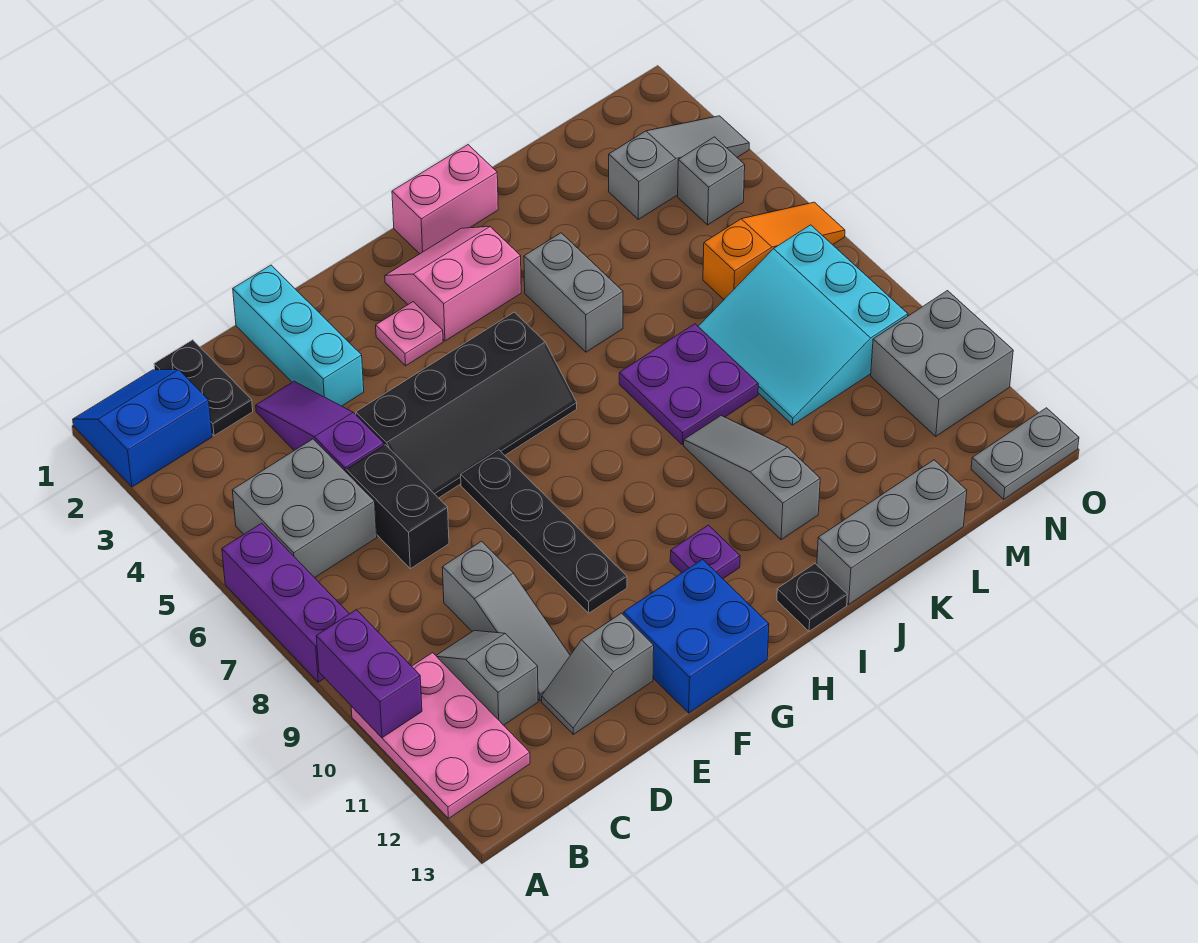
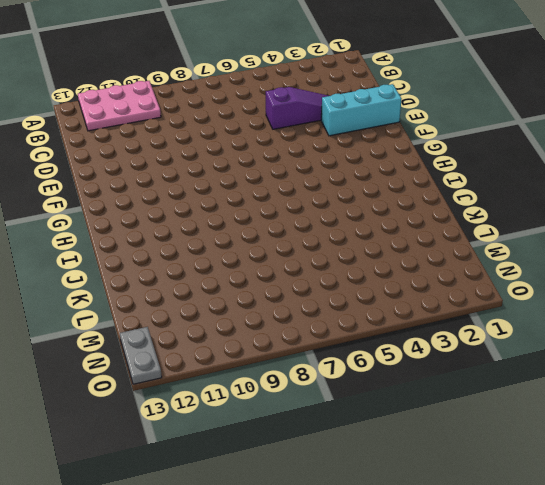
none -> blue slope A1:B2 level 1 top 2
none -> purple brick A6:A8 level 1
none -> grey brick B5:C6 level 1
none -> black plate C1:C2 level 1

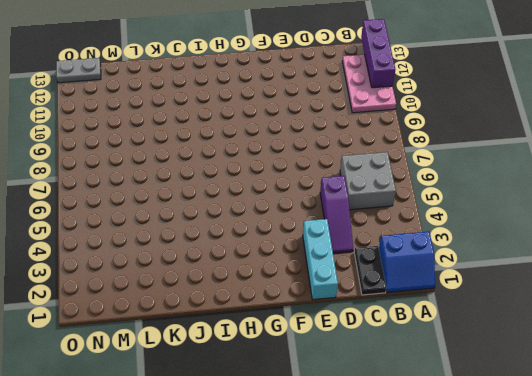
purple brick A11:A13 level 2 -> purple brick A6:A8 level 1
none -> grey slope C10:C11 level 1 top 11
none -> black brick D6:D7 level 1
none -> grey slope D9:D11 level 1 top 9
none -> grey slope D12:E12 level 1 top E

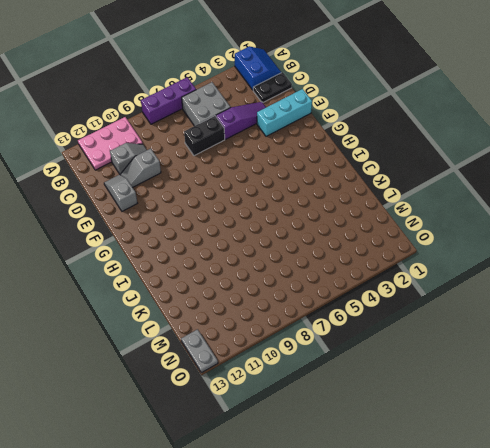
grey slope D10:D11 level 1 top 10 -> grey slope D9:D11 level 1 top 9
none -> black slope E5:H6 level 1 top 5
none -> black plate F7:F10 level 1
none -> blue brick F12:G13 level 1
none -> pink plate G3 level 1

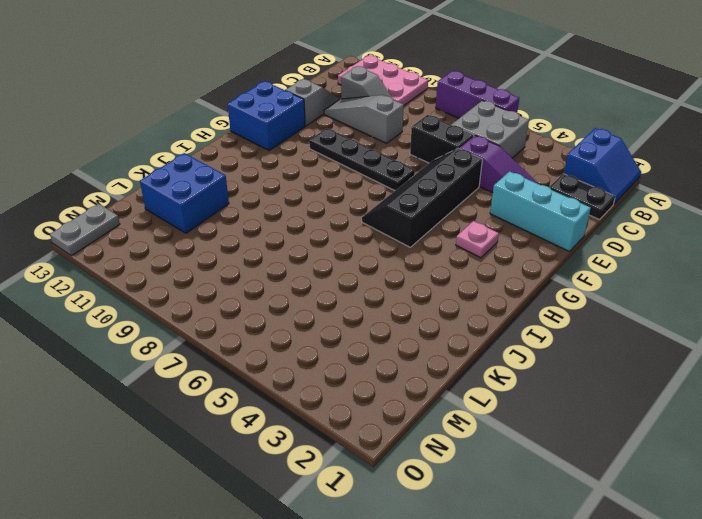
blue brick K11:L12 level 1 -> none
none -> pink slope H2:I3 level 1 top 3
none -> purple plate H11 level 1
none -> pink brick I1:J1 level 1
none -> black plate I13 level 1

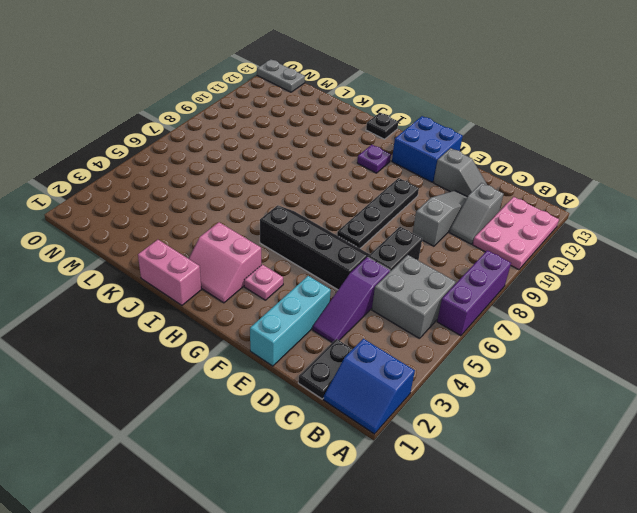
none -> grey brick J4:J5 level 1
none -> purple plate J7:K8 level 1
none -> grey slope J9:J11 level 1 top 11
none -> grey brick J13:L13 level 1

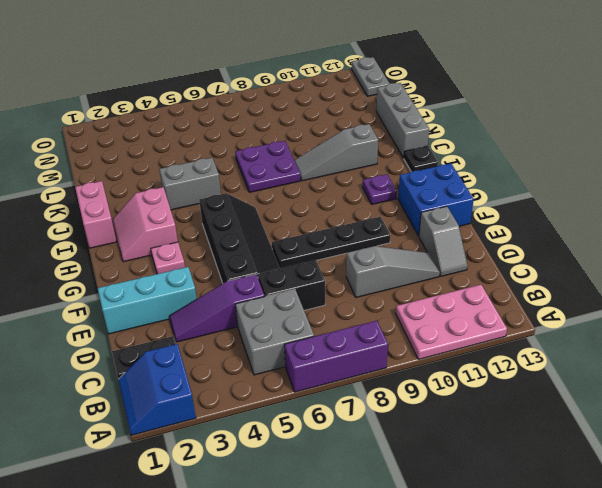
none -> grey slope C10:C11 level 1 top 11
none -> cyan slope L7:N9 level 1 top N
none -> grey slope M3:O3 level 1 top M
none -> orange slope M6:O6 level 1 top M

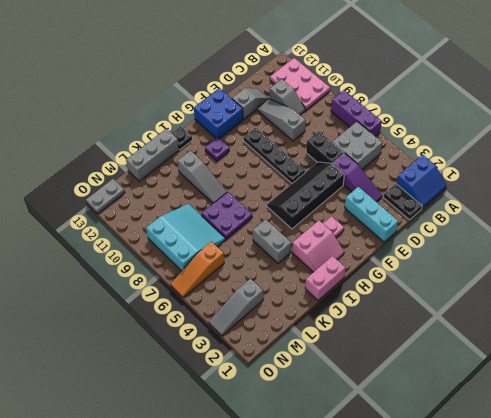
none -> grey brick N4 level 1
none -> grey brick N10:O11 level 1
none -> purple brick A9:A10 level 2

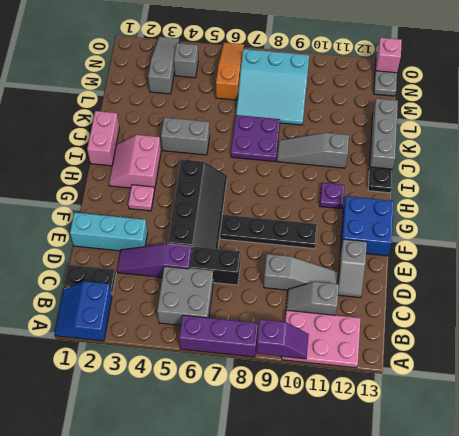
purple slope A9:A10 level 2 top 9 -> purple brick A9:A10 level 2
pink brick O13 level 2 -> none
none -> grey brick N10:O11 level 1

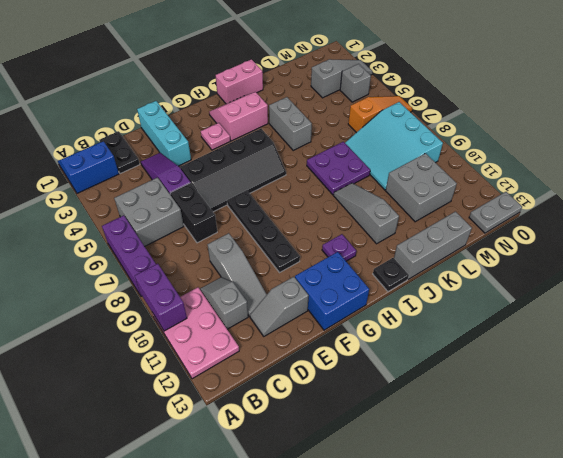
grey brick L10:M11 level 1 -> grey brick N10:O11 level 1

